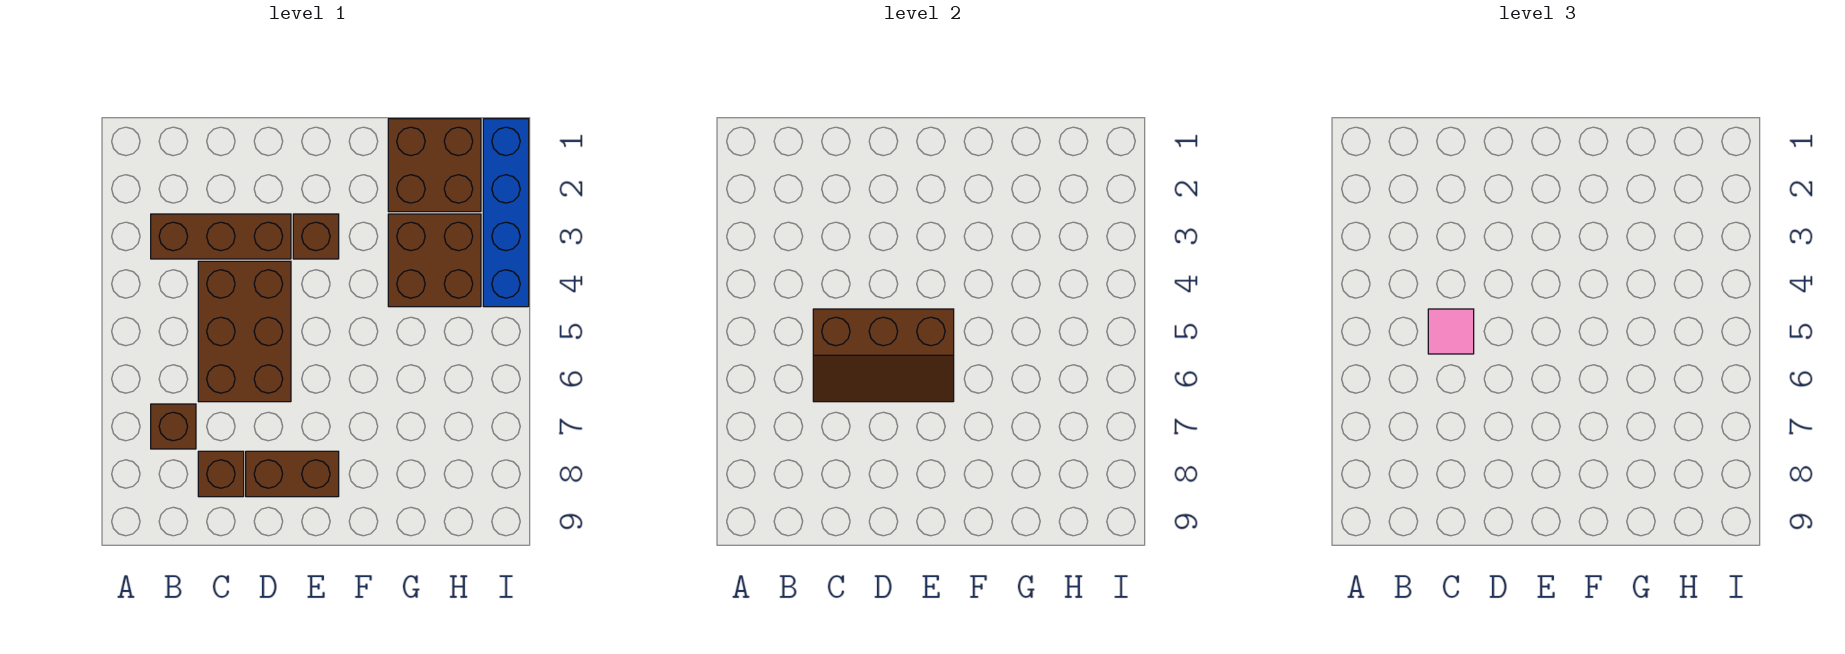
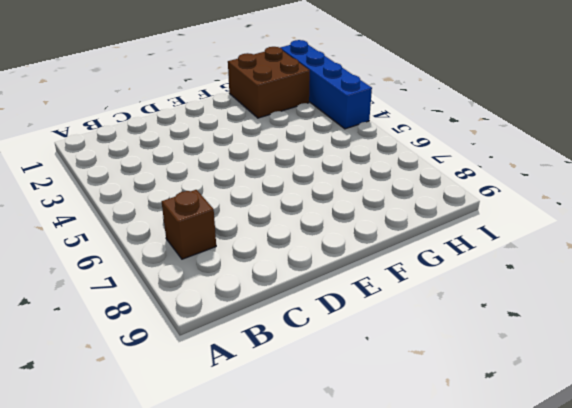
none -> brown brick B3:D3 level 1
none -> brown brick C4:D6 level 1

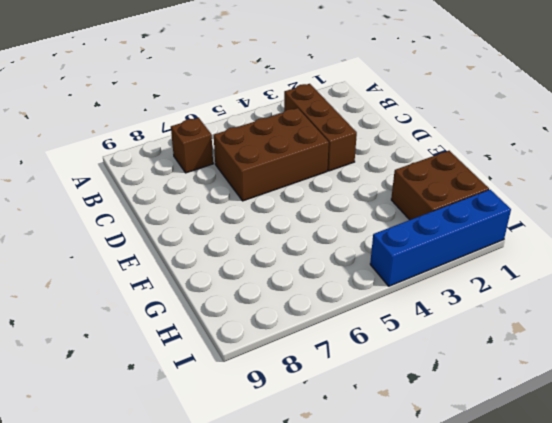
none -> brown brick C8 level 1
none -> brown brick D8:E8 level 1

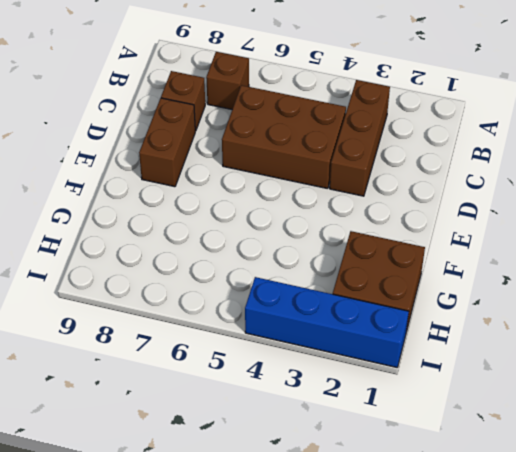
none -> brown brick E3 level 1
none -> brown brick G3:H4 level 1

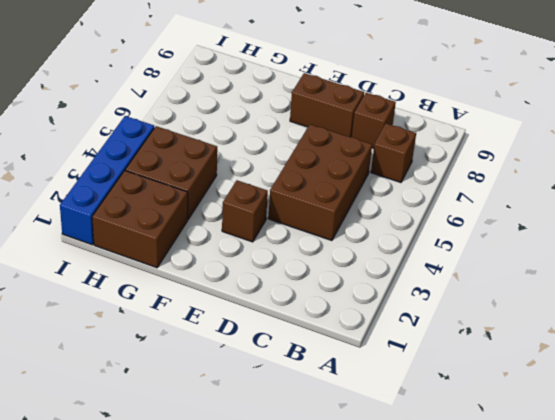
none -> brown brick B3:D3 level 1
none -> brown slope C5:E6 level 2 top 5

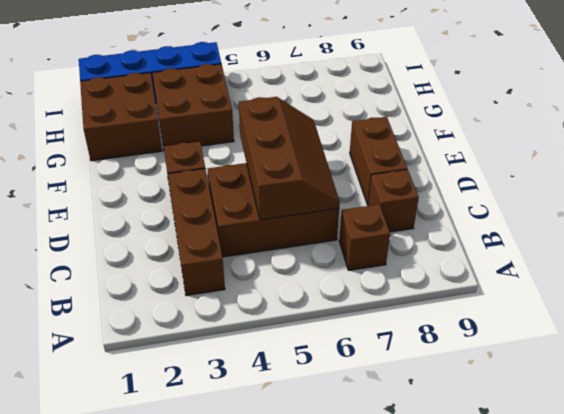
none -> pink tile C5 level 3

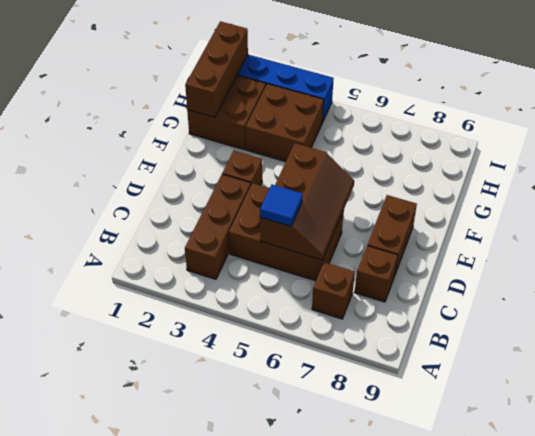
blue tile C5 level 3 -> pink tile C5 level 3
brown brick G1:I1 level 2 -> none

